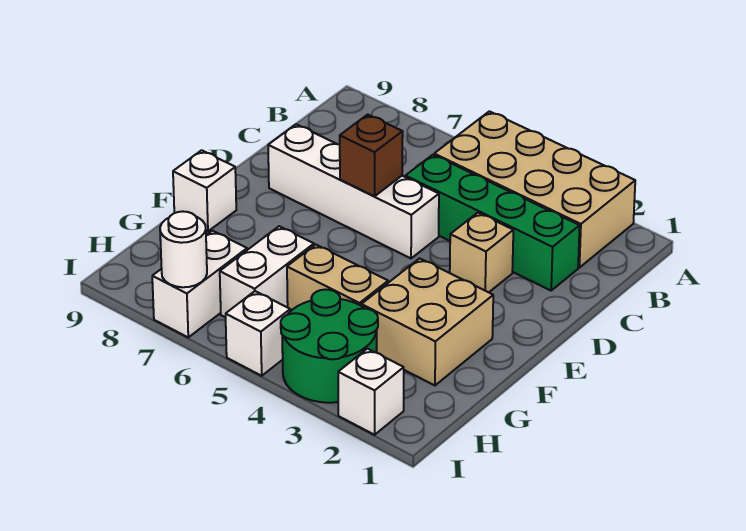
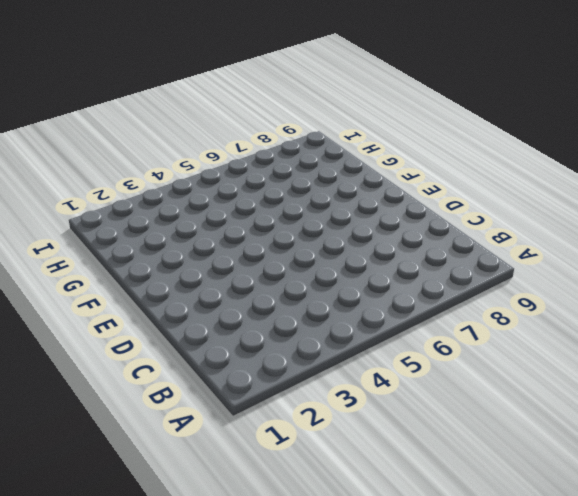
none -> tan brick A2:B5 level 1
none -> green brick C2:C5 level 1
none -> tan brick D3 level 1

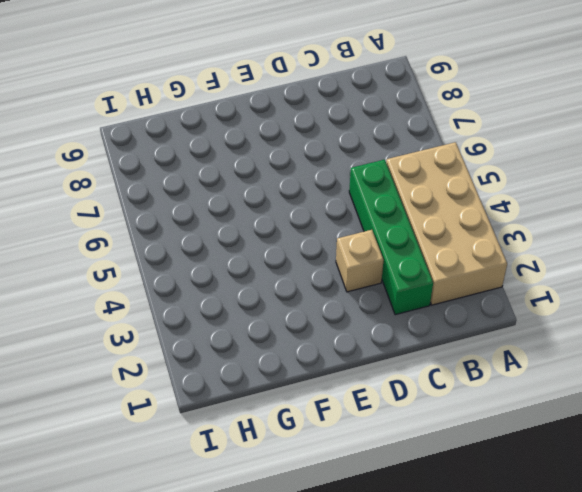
none -> white brick D5:D8 level 1
none -> tan brick F2:G3 level 1
none -> white brick F9 level 1

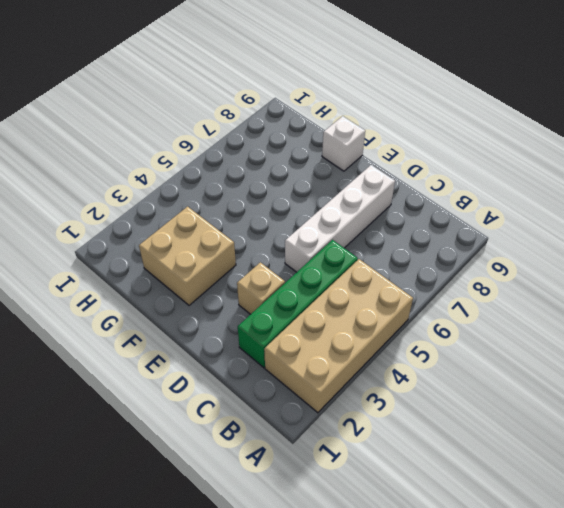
none -> tan brick G4:G5 level 1
none -> white brick G6:H6 level 1
none -> green round brick H3:I4 level 1

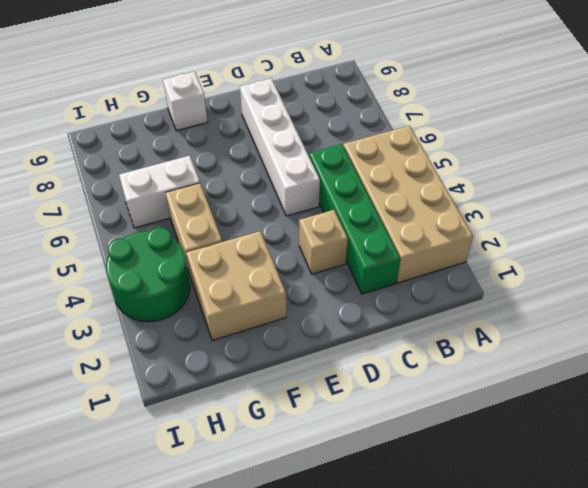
none -> white brick H7:I7 level 1
none -> white brick I2 level 1
none -> white brick I5 level 1

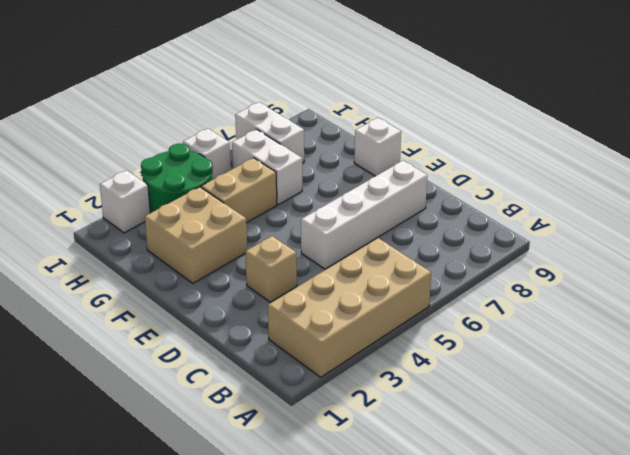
none -> green brick C2:C5 level 1
none -> brown brick D6 level 2
none -> white round brick I7 level 2

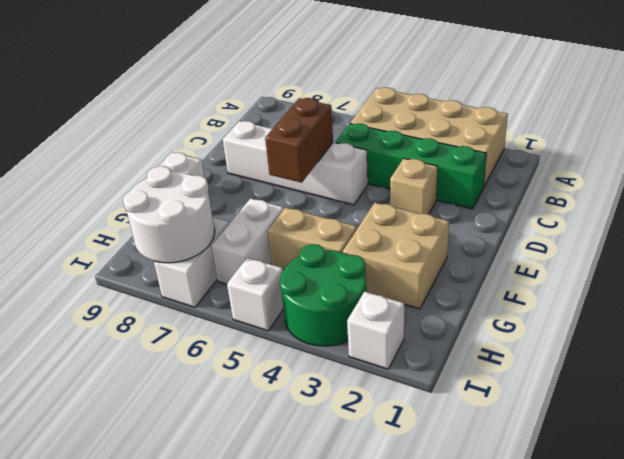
brown brick D6:E6 level 2 -> brown brick D6 level 2
white round brick H7:I8 level 2 -> white round brick I7 level 2

